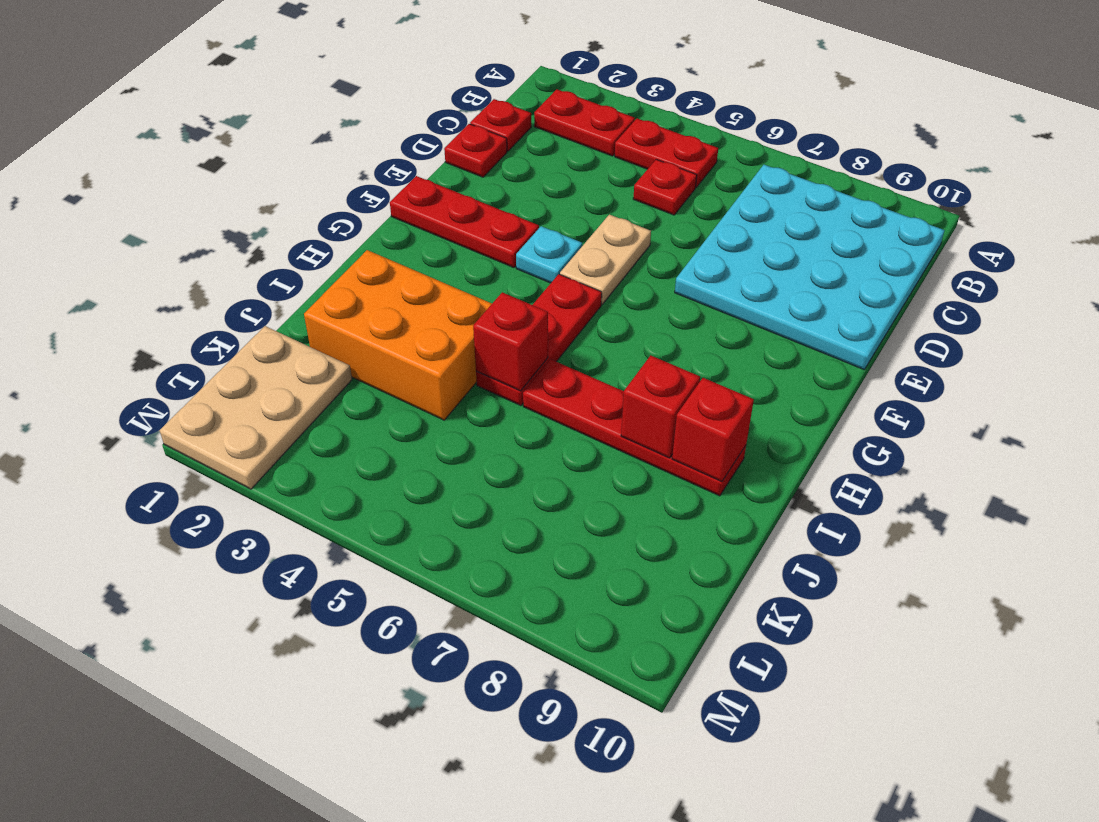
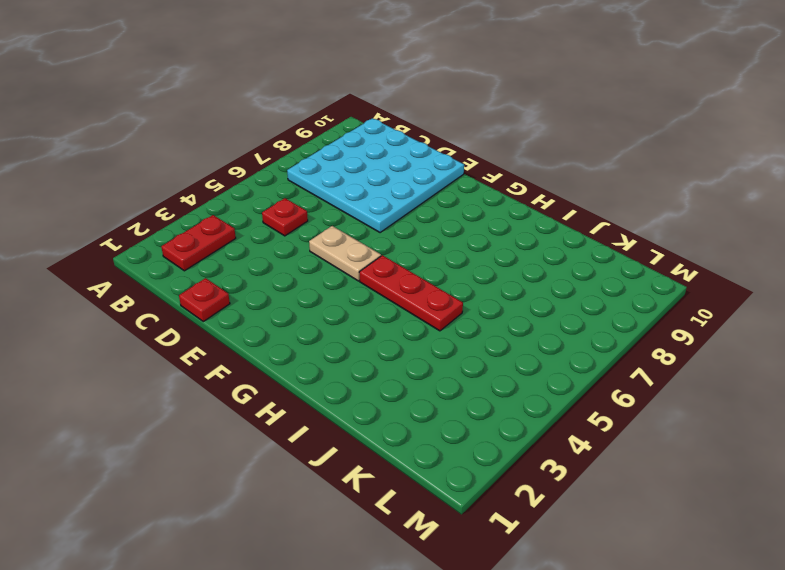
none -> red plate B4:B5 level 1
none -> red plate C1 level 1
none -> red plate F1:F3 level 1

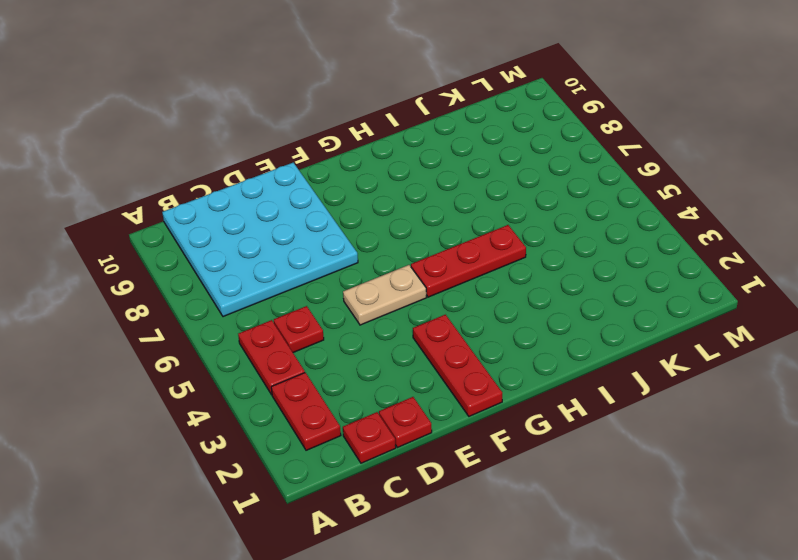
none -> cyan plate F4 level 1
none -> orange brick I2:J4 level 1
none -> red plate I6:I9 level 1

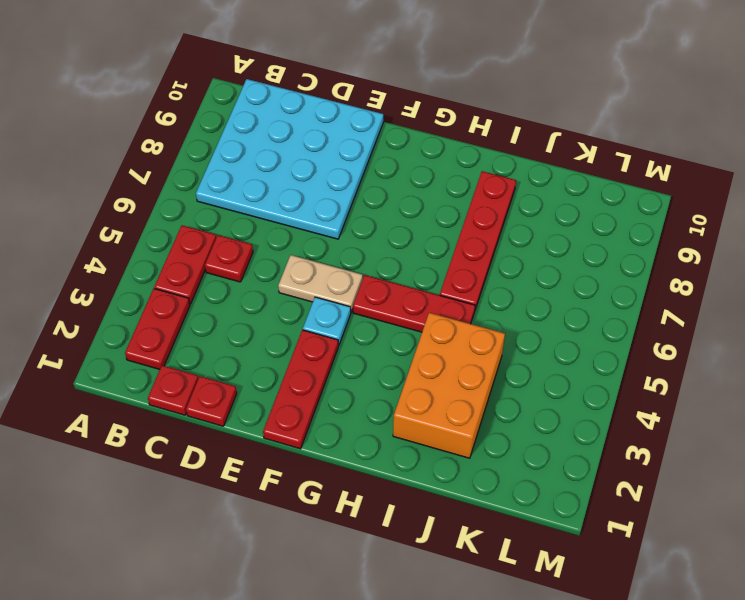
none -> tan plate K1:M2 level 1
none -> red brick I5 level 2
none -> red brick I8 level 2

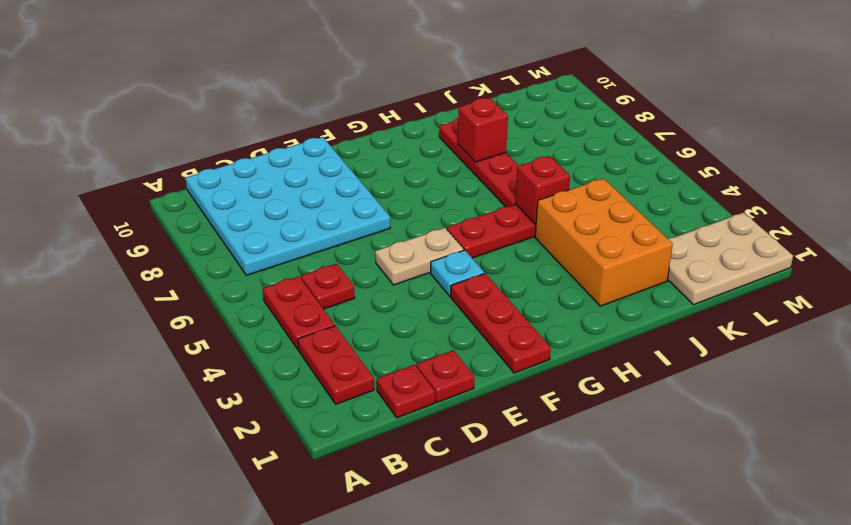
none -> red brick I9 level 2

